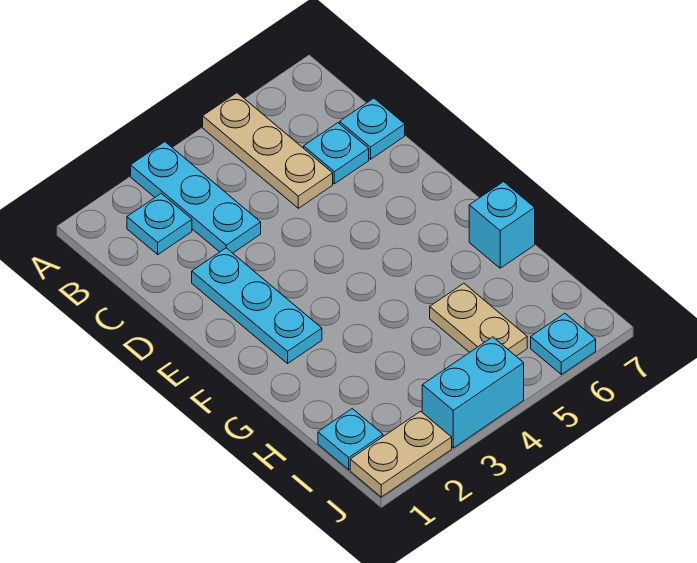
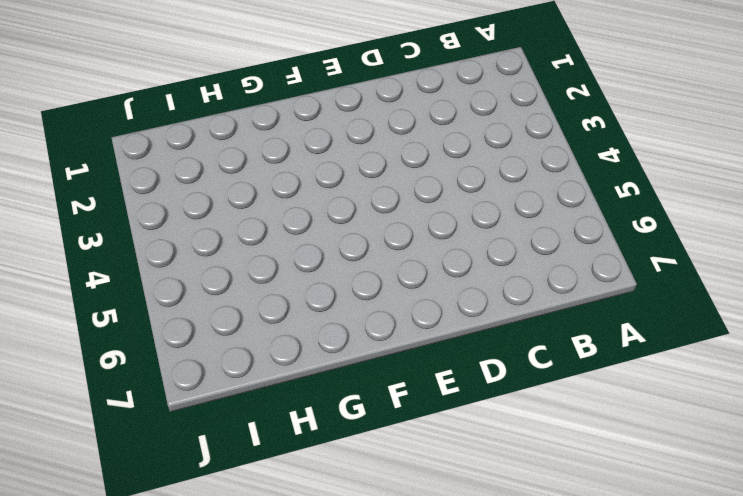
none -> cyan plate A3:C3 level 1
none -> tan plate A5:C5 level 1
none -> cyan plate B2 level 1

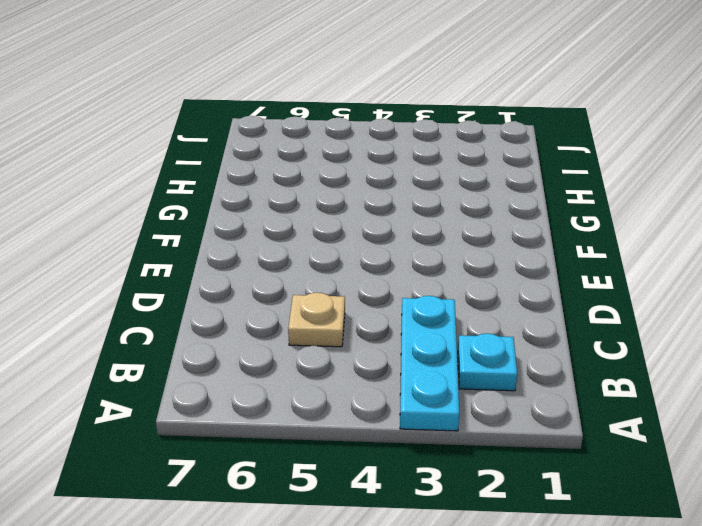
tan plate C5 level 1 -> tan plate A5:C5 level 1
none -> cyan plate C6 level 1
none -> cyan plate C7 level 1
none -> cyan plate D2:F2 level 1

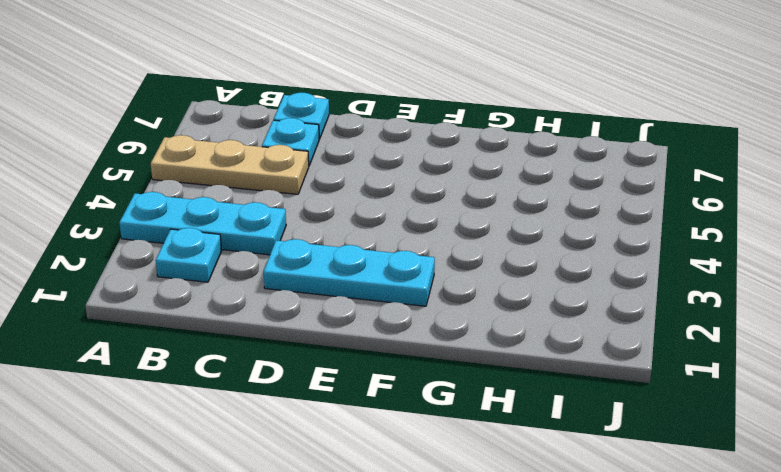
none -> cyan brick G7 level 1
none -> tan plate H5:I5 level 1
none -> cyan plate I1 level 1

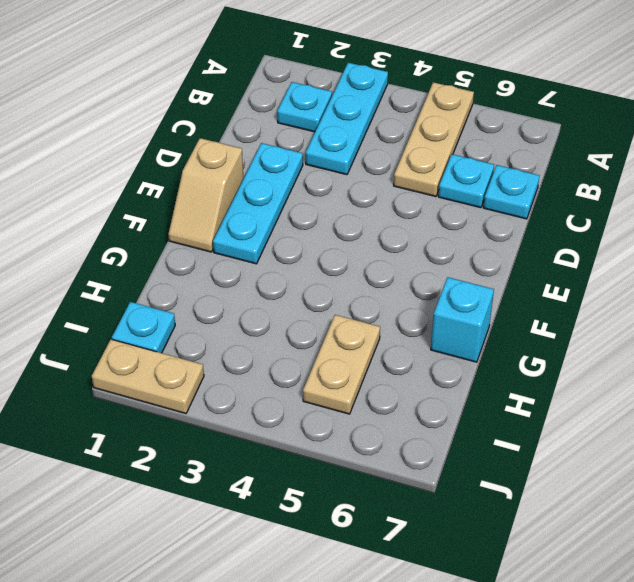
tan slope E1:F1 level 1 top E -> none
none -> cyan brick J3:J4 level 1
none -> cyan plate J6 level 1

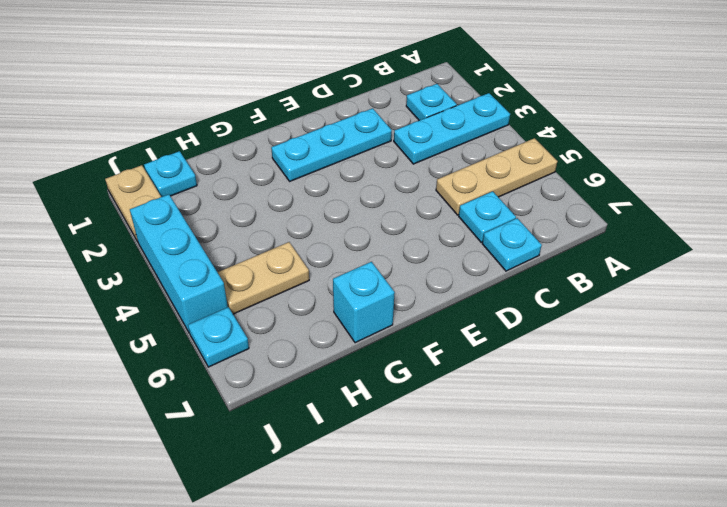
cyan brick J3:J5 level 1 -> cyan brick J3:J4 level 1

